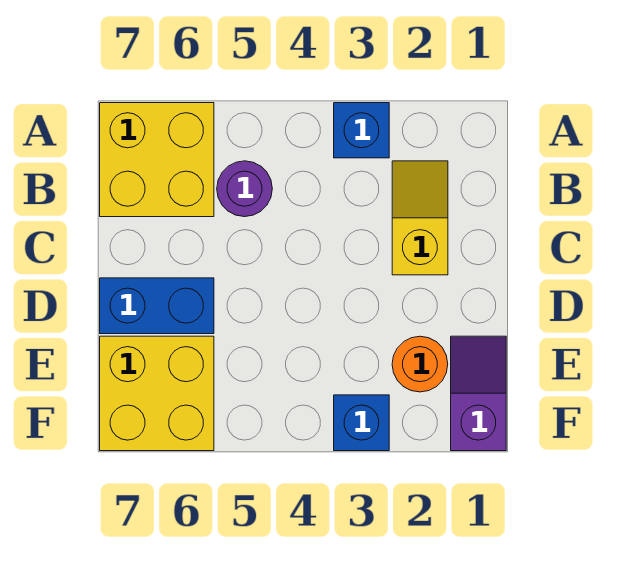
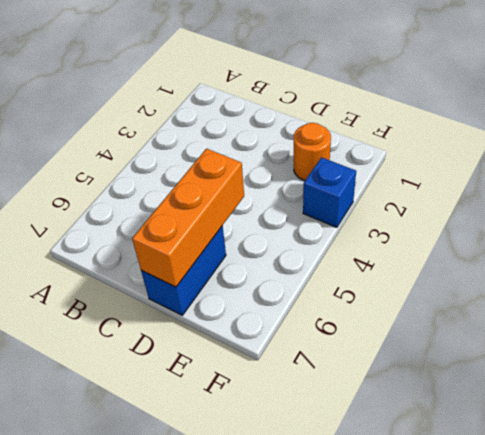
orange brick D5:D7 level 2 -> none
none -> blue brick A3 level 1
none -> yellow brick A6:B7 level 1

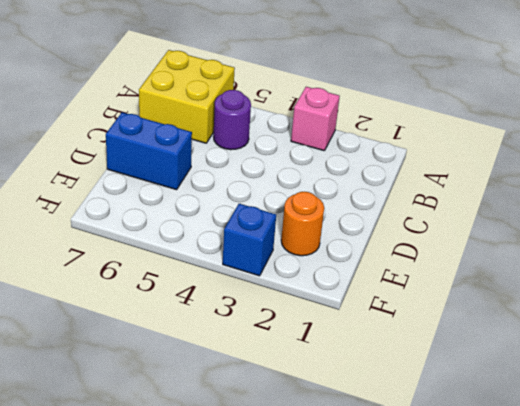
pink brick A3 level 1 -> blue brick A3 level 1
none -> yellow slope B2:C2 level 1 top C
none -> purple slope E1:F1 level 1 top F

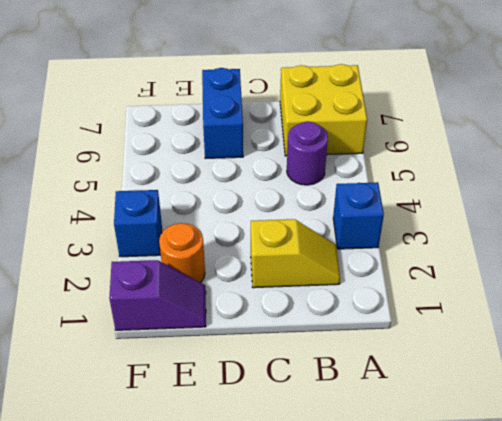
none -> yellow brick E6:F7 level 1

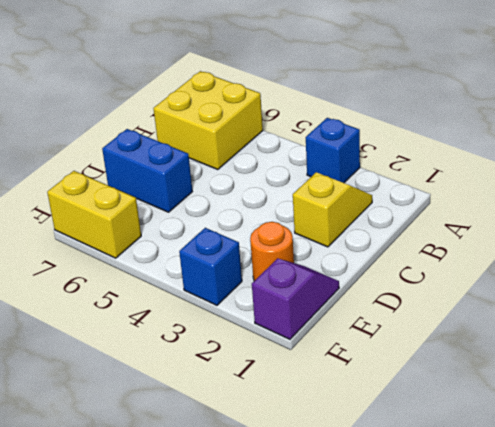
yellow brick F6:F7 level 1 -> yellow brick E6:F7 level 1
none -> purple round brick B5 level 1

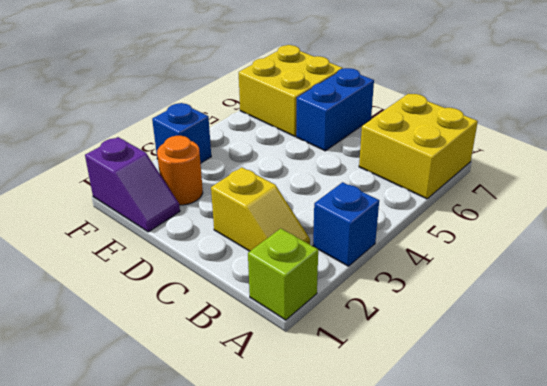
lime brick A1 level 1 -> none
none -> purple round brick B5 level 1

